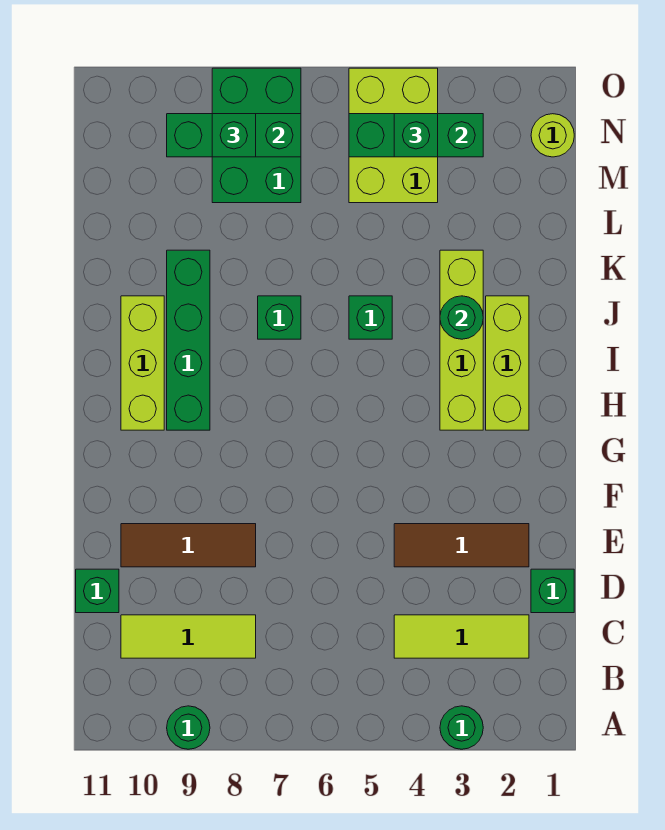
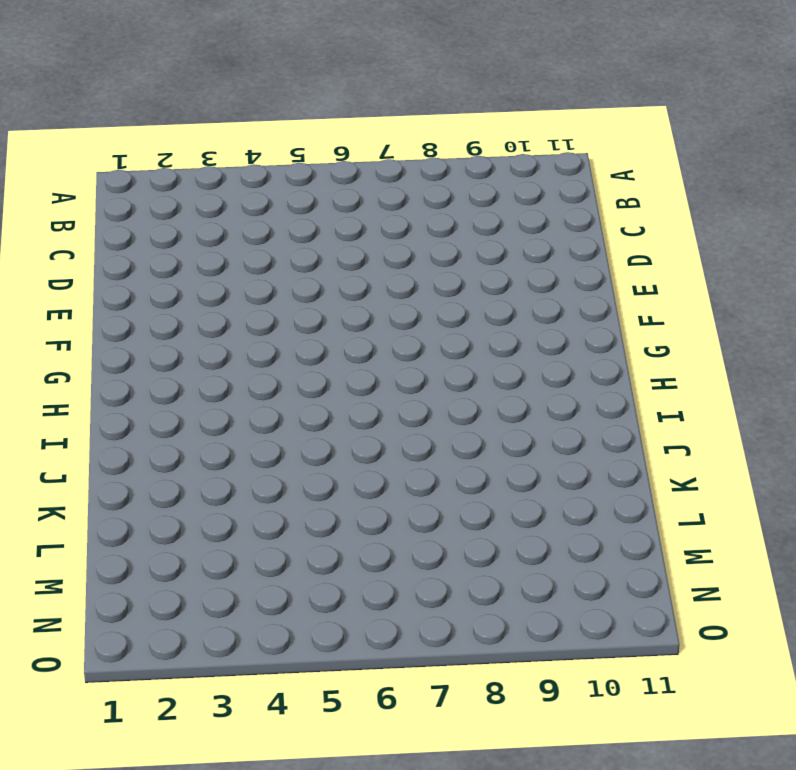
none -> green round brick A3 level 1
none -> green round brick A9 level 1
none -> lime tile C2:C4 level 1

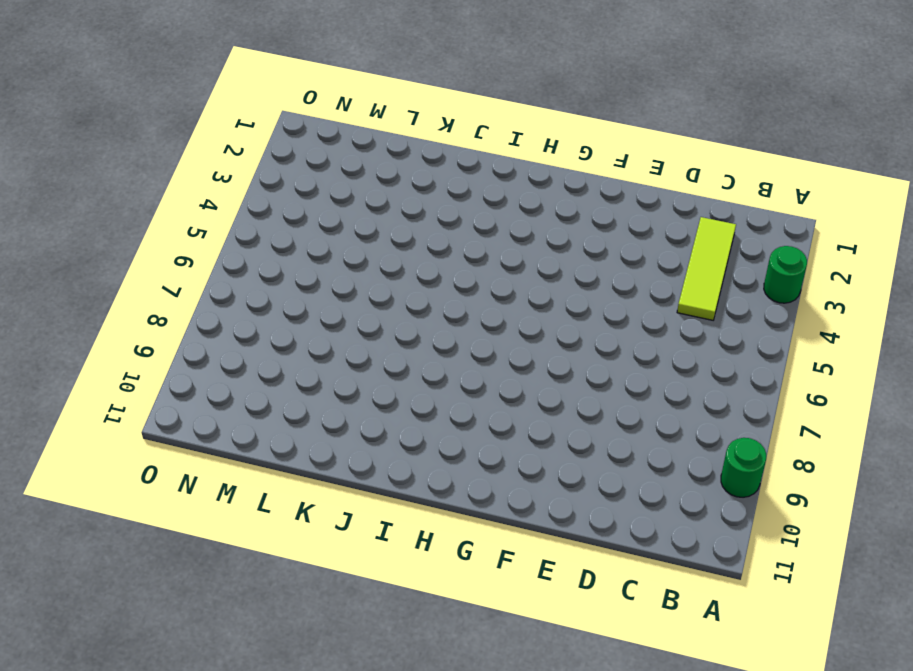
none -> lime tile C8:C10 level 1
none -> green brick D1 level 1
none -> green brick D11 level 1

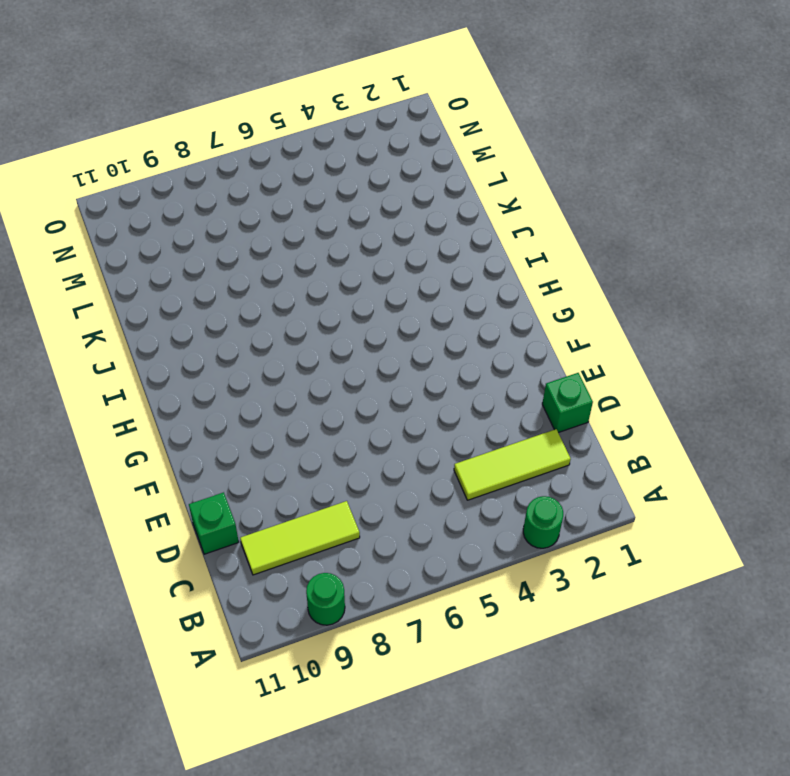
none -> brown tile E2:E4 level 1
none -> brown tile E8:E10 level 1
none -> lime brick H2:J2 level 1

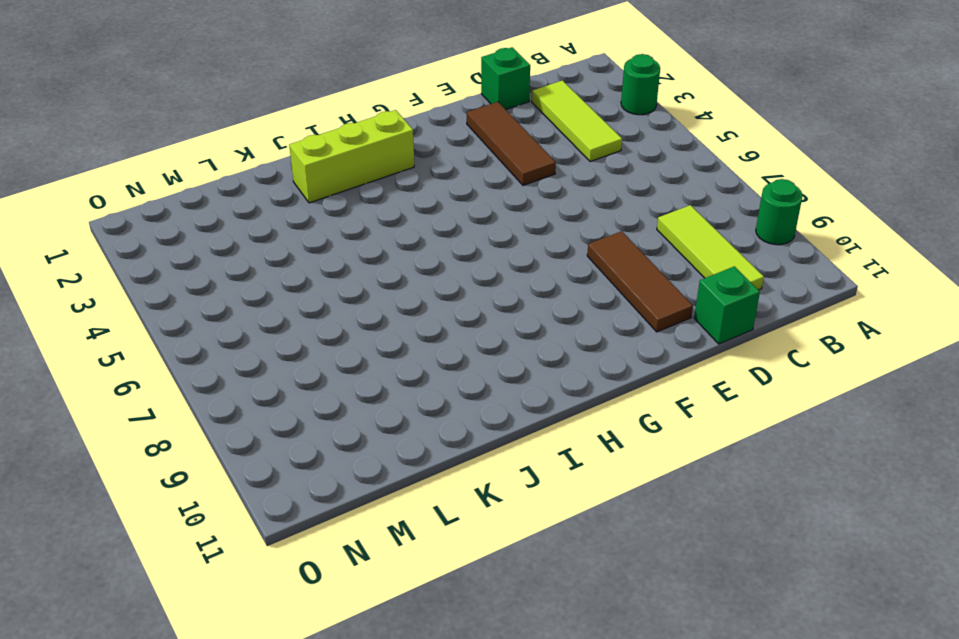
none -> lime brick H3:K3 level 1
none -> green brick H9:K9 level 1
none -> lime brick H10:J10 level 1

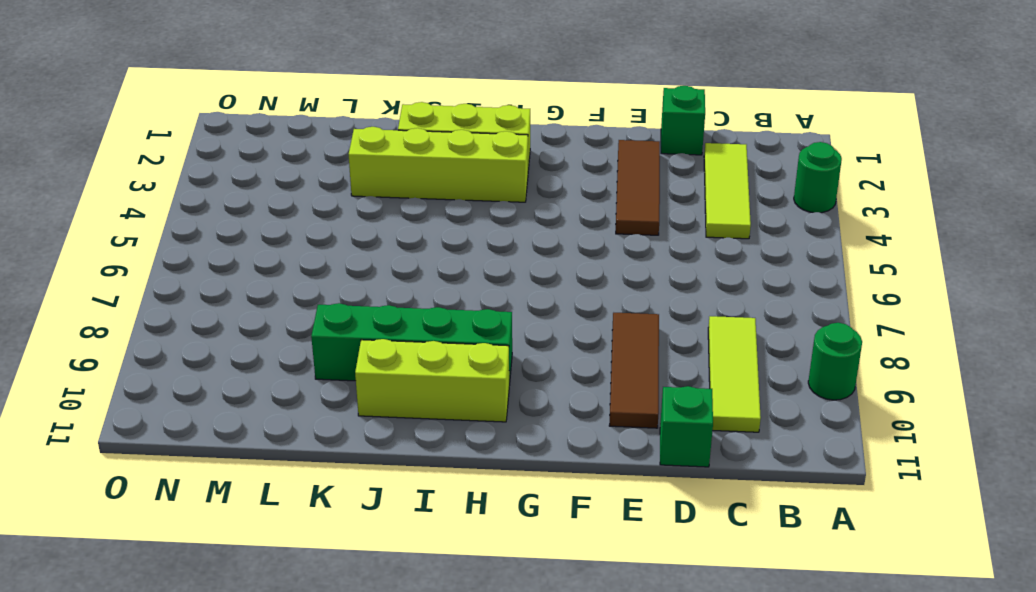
none -> green brick J5 level 1
none -> green brick J7 level 1
none -> lime brick M4:O5 level 1

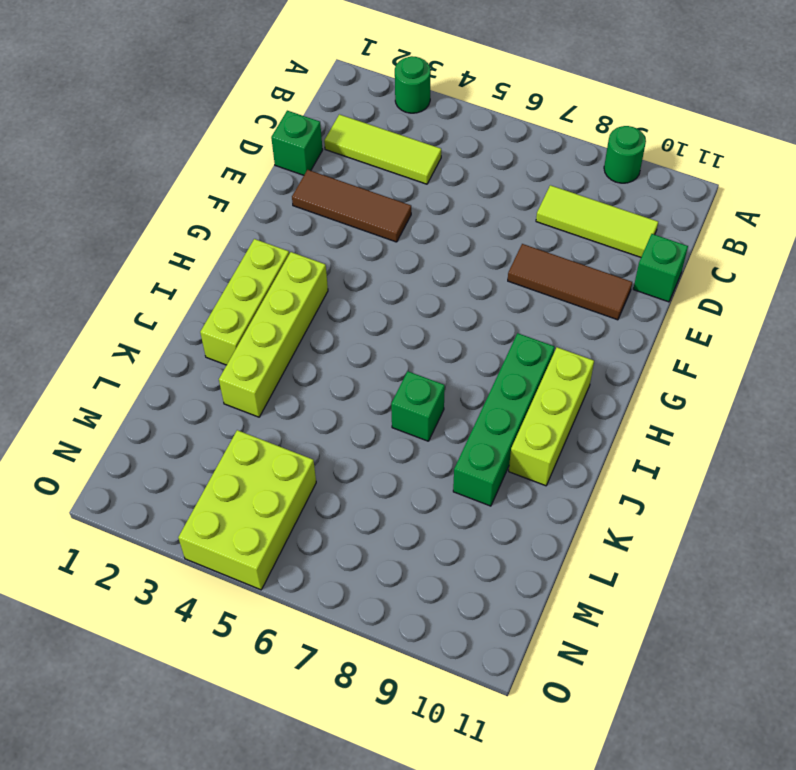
none -> green brick J5 level 1
none -> green brick M7:O8 level 1
none -> lime round brick N1 level 1

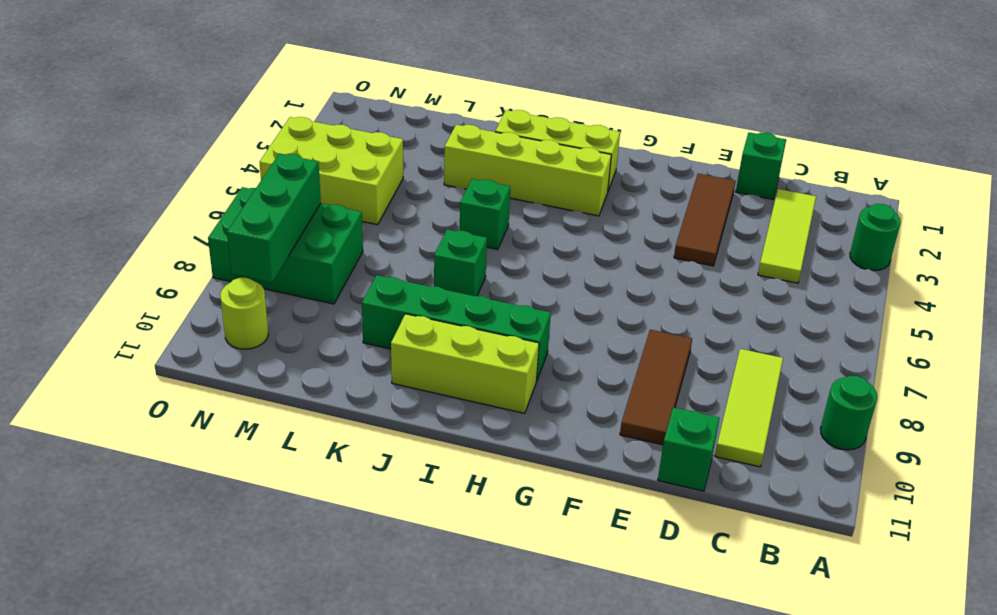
lime round brick N10 level 1 -> lime round brick N1 level 1
none -> green round brick J3 level 2
none -> green brick N3:N5 level 2
none -> green brick N4 level 3

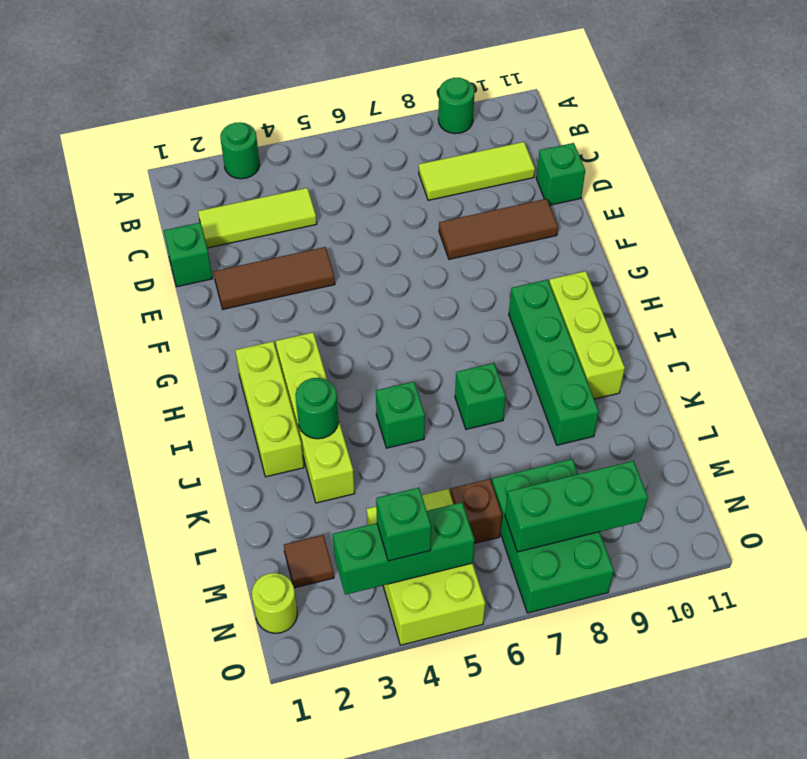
brown tile M2 level 1 -> none
brown brick M6 level 1 -> none
none -> green brick N8 level 3

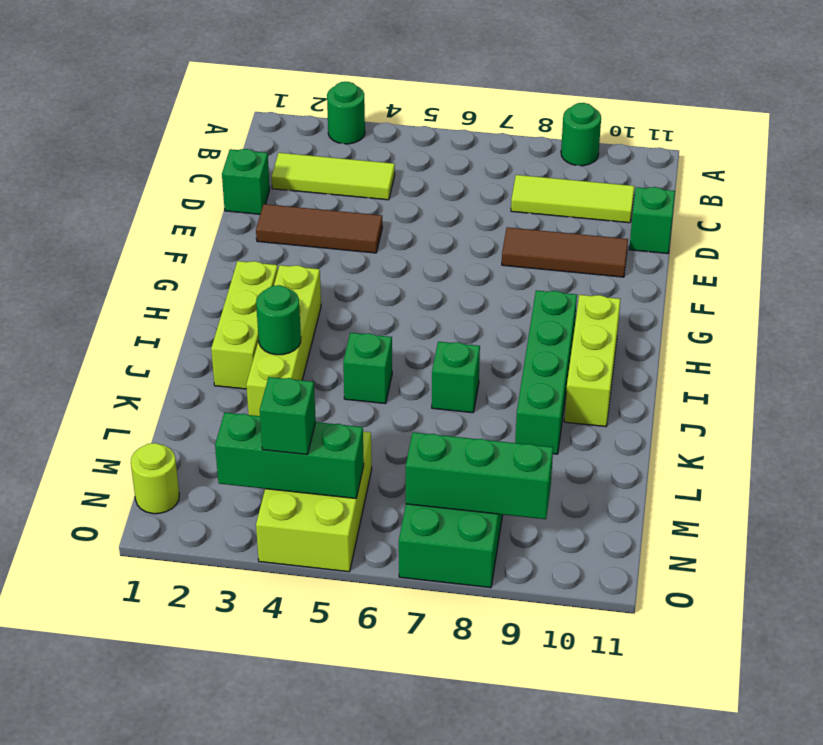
none -> green brick N8 level 3

